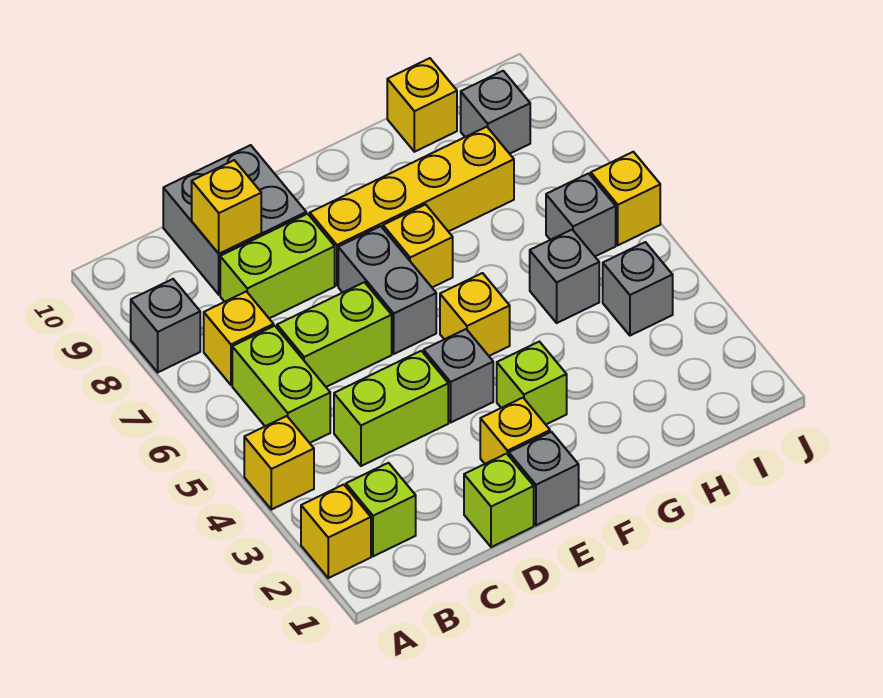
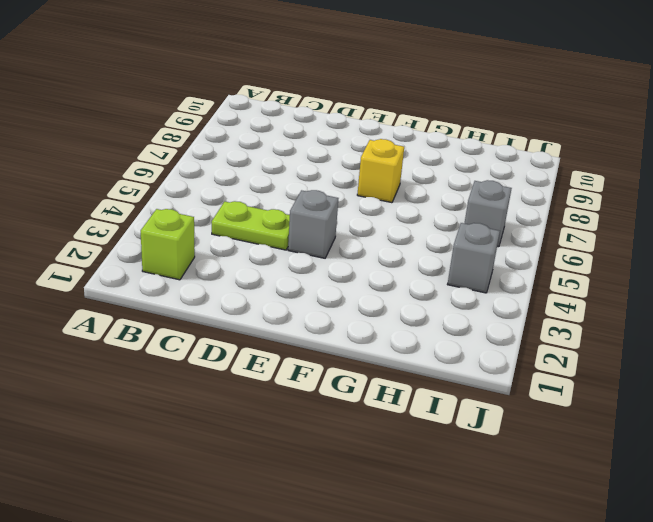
lime plate C4:D4 level 1 -> lime brick C4:D4 level 1
none -> yellow brick A2 level 1
none -> yellow brick A4 level 1
none -> grey brick A8 level 1

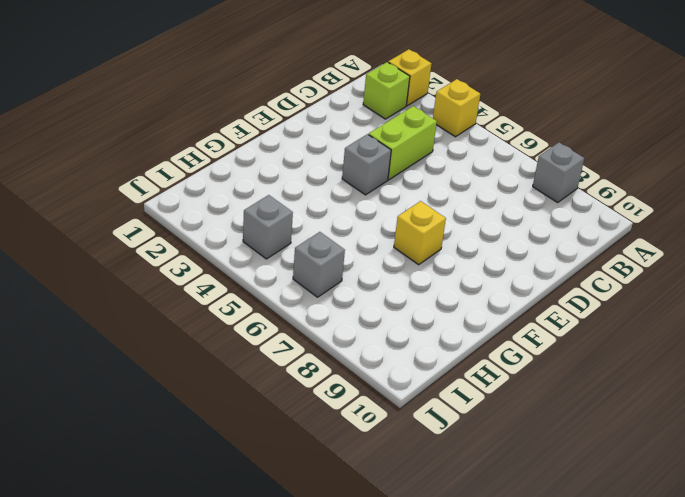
none -> lime brick B5:B6 level 1
none -> yellow brick B7 level 1
none -> lime brick C6:D6 level 1

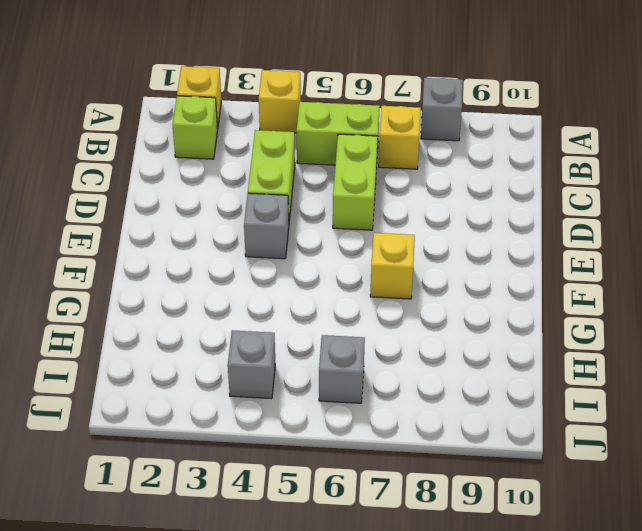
none -> lime brick C8:D8 level 1
none -> grey brick C9:D10 level 1
none -> lime brick D1 level 1

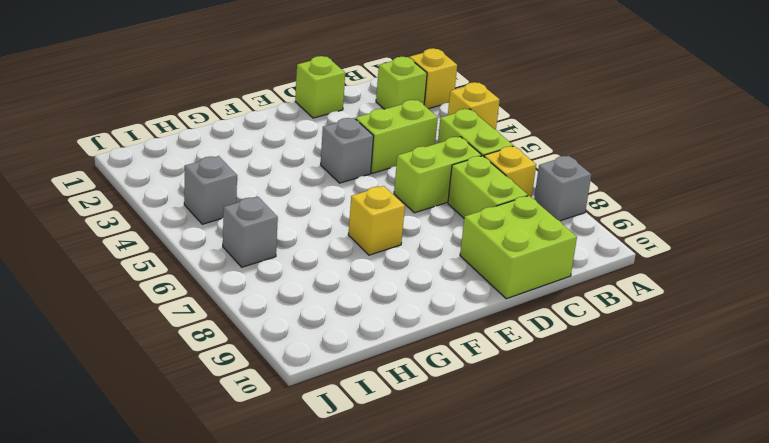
lime brick C7:C8 level 1 -> lime brick C8:D8 level 1
lime brick C9:D10 level 1 -> grey brick C9:D10 level 1
none -> grey brick E1 level 1
none -> yellow brick E2 level 1
none -> grey brick E6:E7 level 1

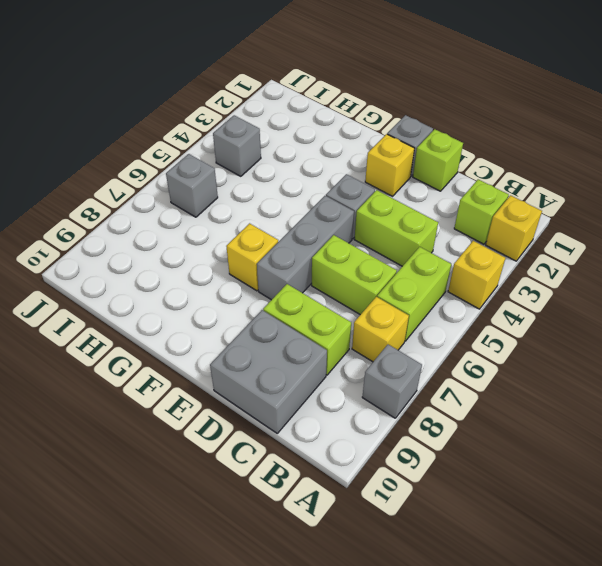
grey brick E5:E7 level 1 -> grey brick E6:E7 level 1
none -> yellow brick E8:H8 level 1
none -> lime brick F3 level 1
none -> yellow brick F5 level 1

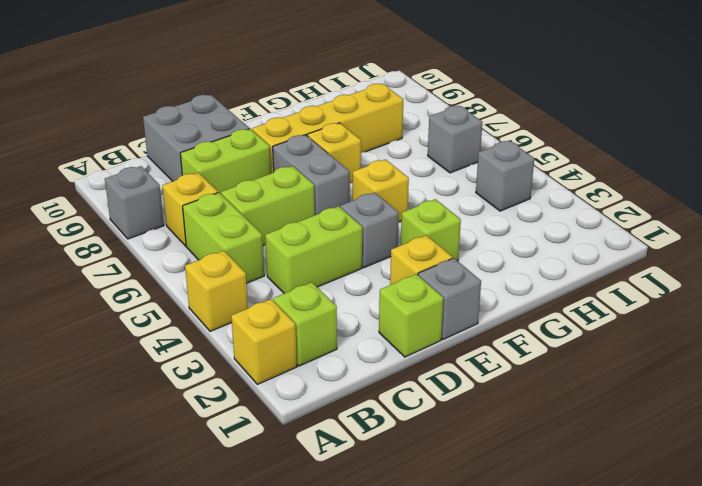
none -> grey brick H5 level 1
none -> yellow brick H10 level 1
none -> grey brick I9 level 1

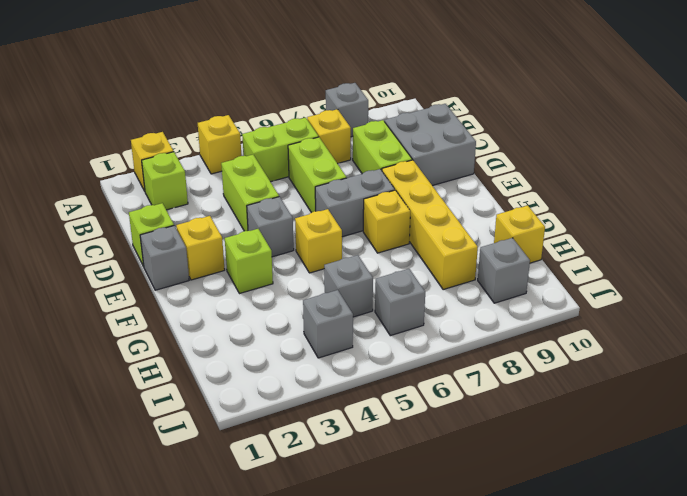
none -> yellow brick J6 level 1
none -> yellow brick C9 level 2

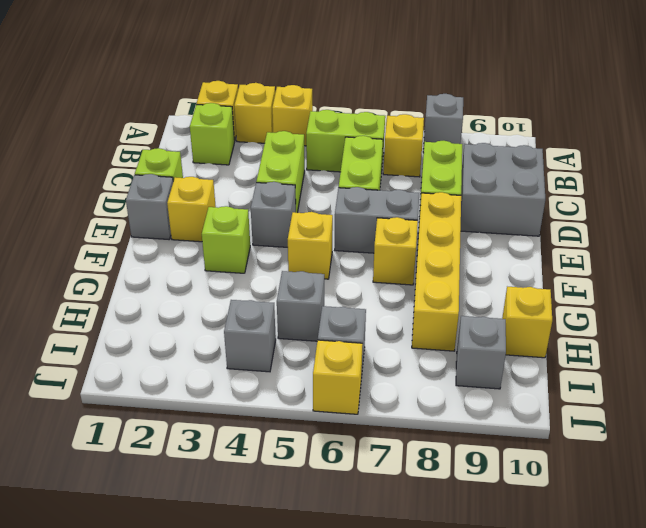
yellow brick A3 level 1 -> yellow brick C9 level 2

